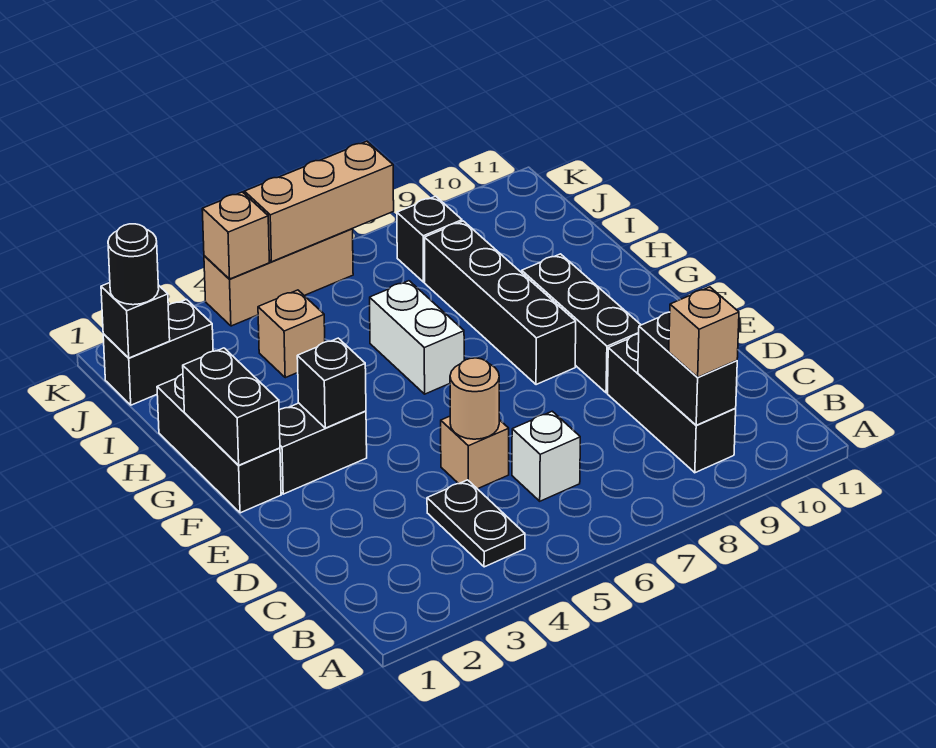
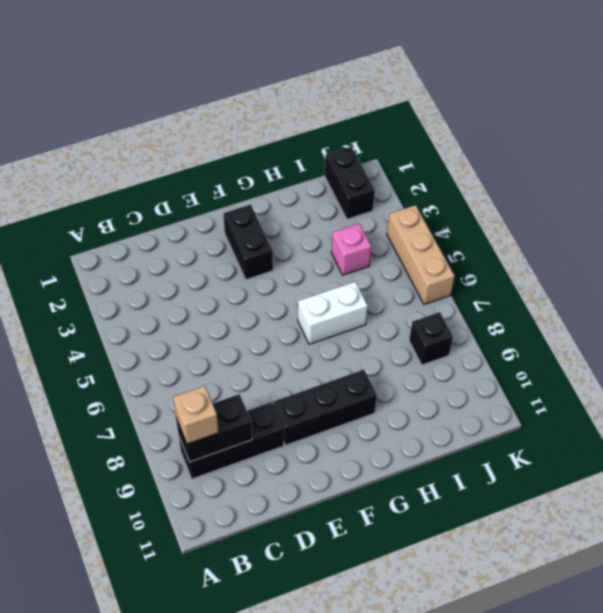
pink brick I4 level 1 -> tan brick I4 level 1
none -> black plate B4:C4 level 1
none -> white brick C6 level 1
none -> tan brick D5 level 1

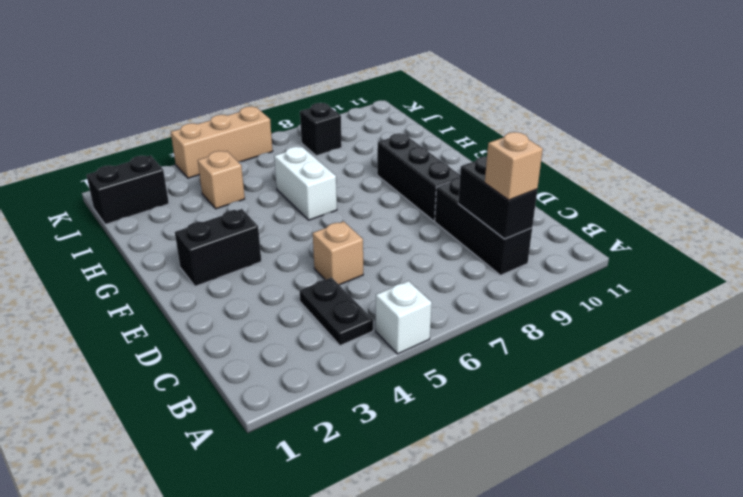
white brick A5 level 1 -> white brick C6 level 1
none -> black brick F1:H1 level 1
none -> black brick F8:I8 level 1
none -> tan round brick D5 level 2

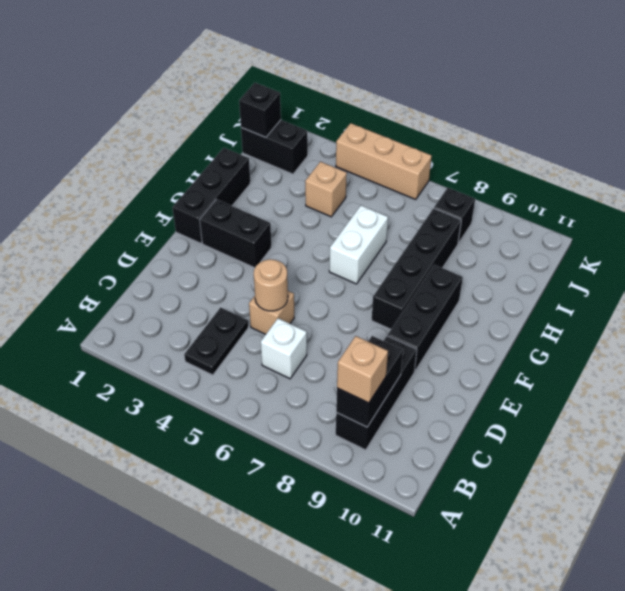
none -> black brick F1:G1 level 2
none -> black brick F3 level 2
none -> tan brick K4 level 2

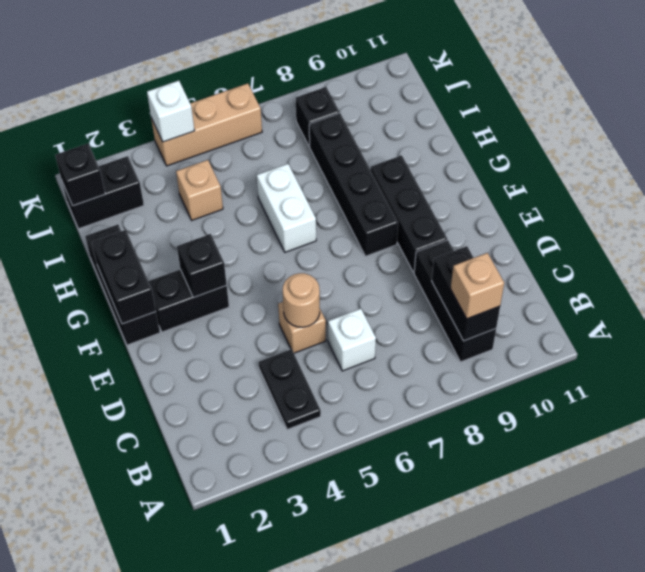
white brick K4 level 2 -> tan brick K4 level 2
none -> tan brick K5:K7 level 2
none -> black round brick J1 level 3

